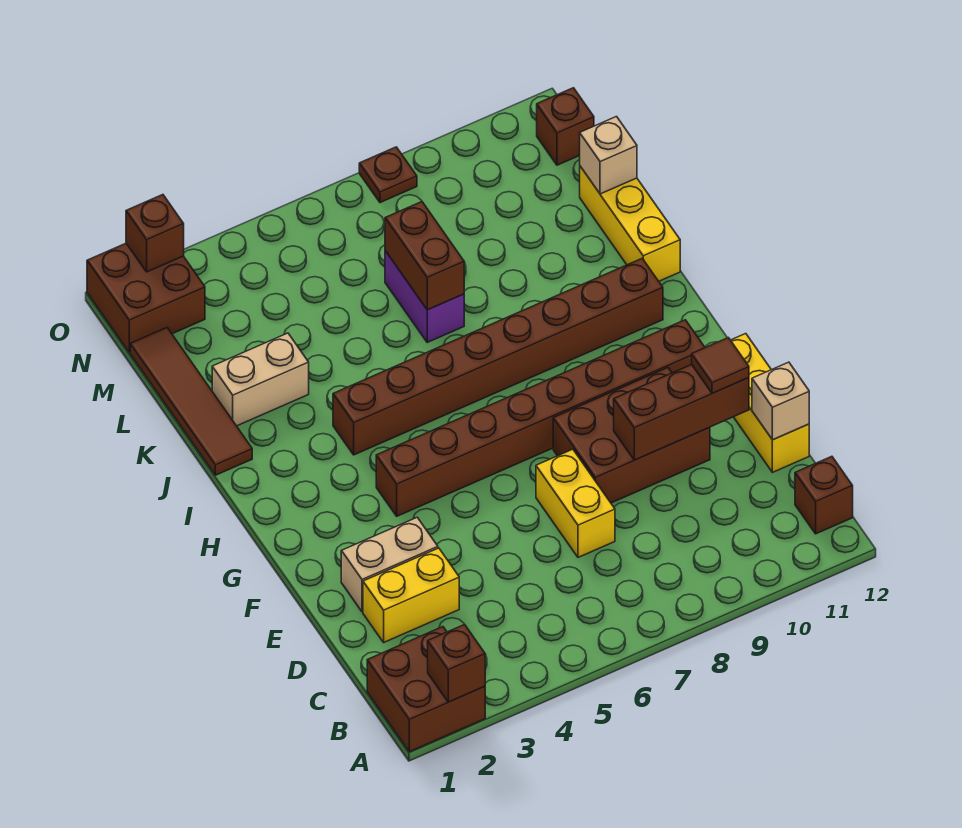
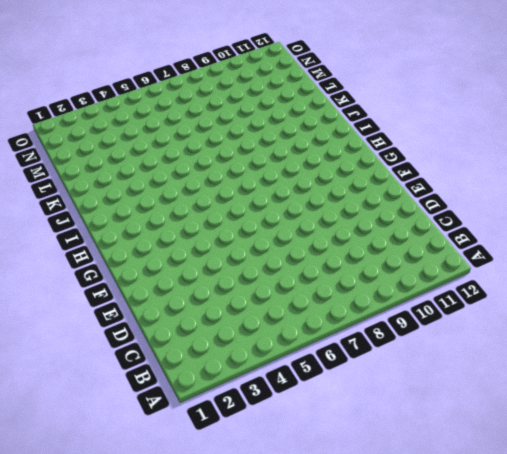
none -> brown brick A1:B2 level 1
none -> brown brick B12 level 1
none -> yellow brick D2:D3 level 1

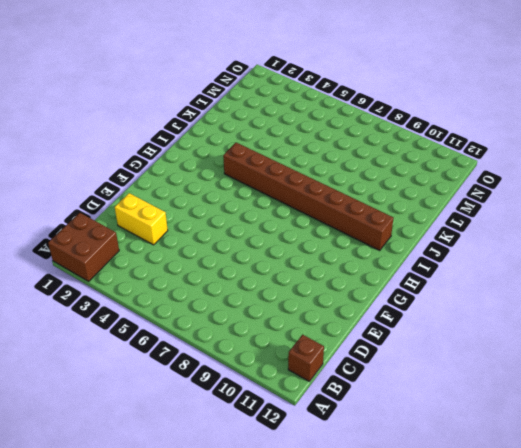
none -> yellow brick D7:E7 level 1
none -> yellow brick D12:F12 level 1
none -> tan brick E2:E3 level 1

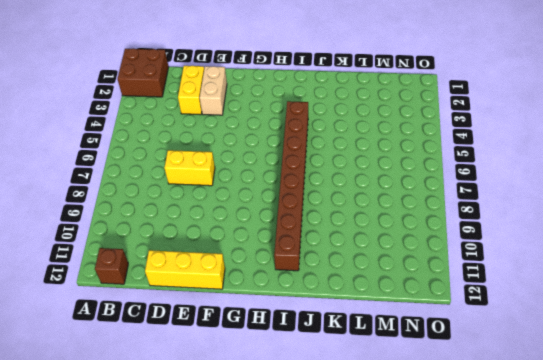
none -> brown brick E8:F10 level 1
none -> brown brick G4:G11 level 1
none -> brown tile J1:M1 level 1

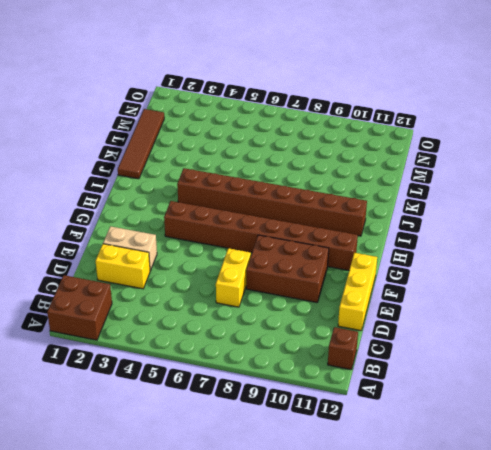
none -> yellow brick J12:L12 level 1
none -> tan brick K2:K3 level 1
none -> purple brick K7:L7 level 1

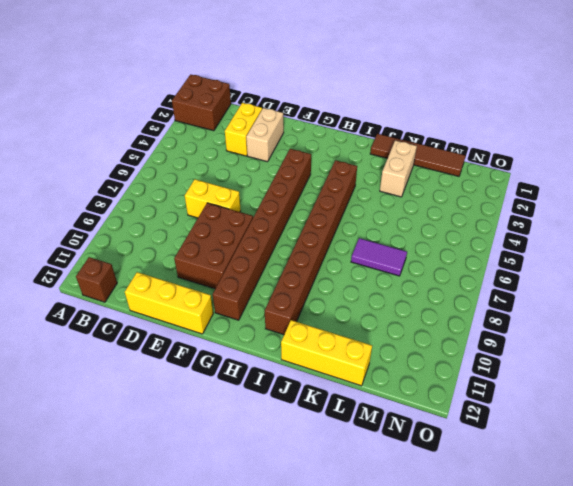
purple tile K7:L7 level 1 -> purple brick K7:L7 level 1
none -> brown brick N1:O2 level 1
none -> brown brick N12 level 1
none -> brown plate O8 level 1

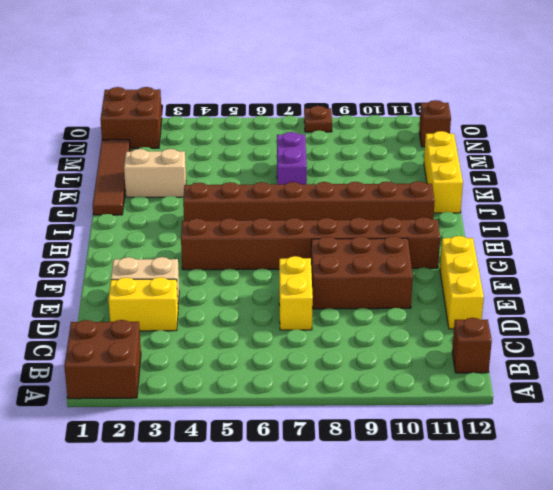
none -> brown brick A2 level 2
none -> tan brick D12 level 2
none -> brown brick E9:E11 level 2

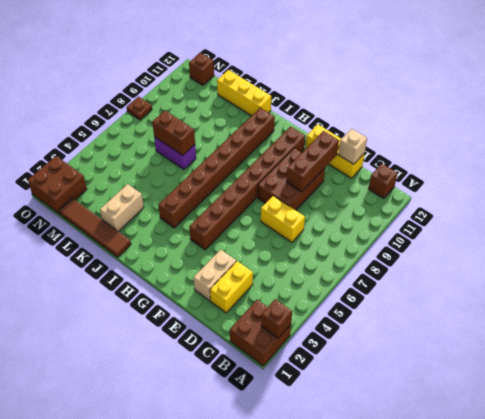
none -> tan brick L12 level 2
none -> brown brick O2 level 2
none -> brown tile E11 level 3

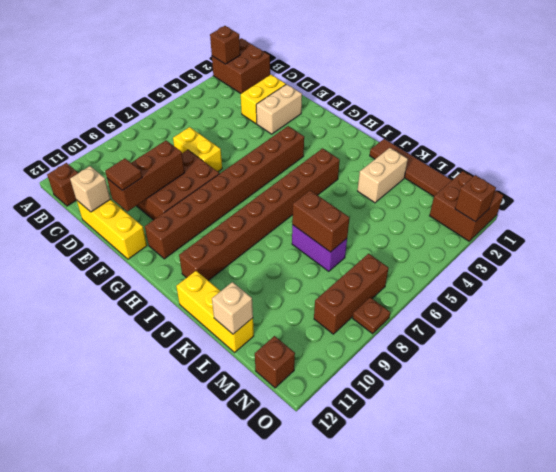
brown brick N7:N9 level 1 -> none

